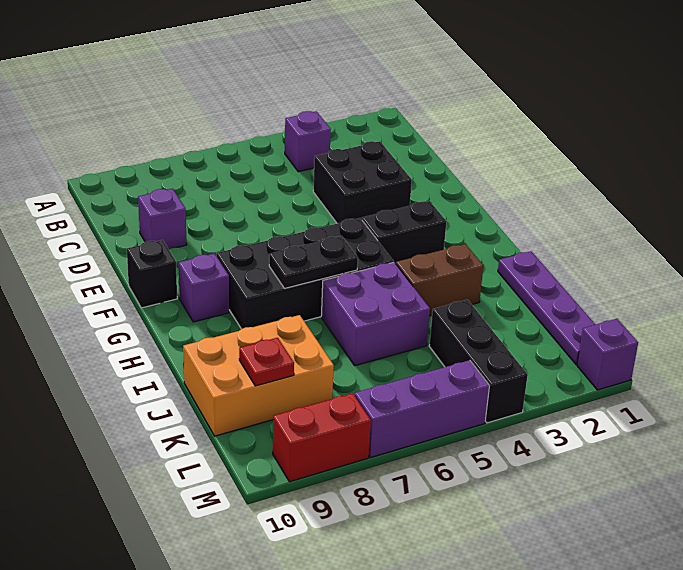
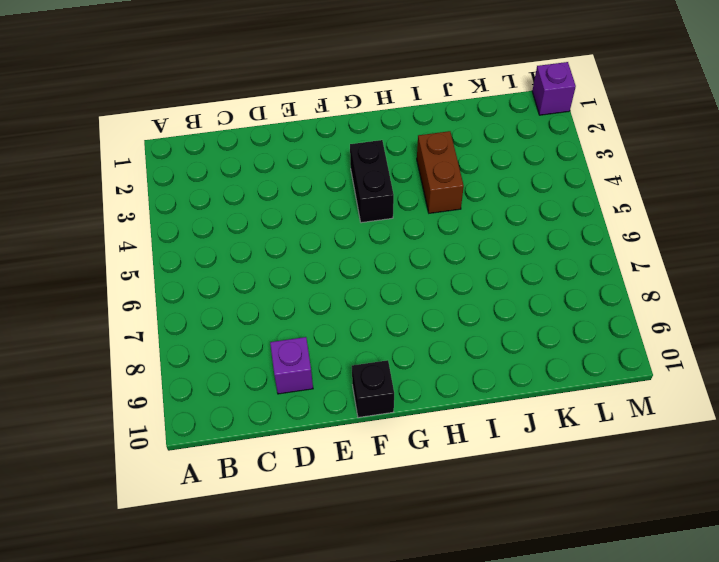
none -> purple brick B4 level 1
none -> black brick D3:E4 level 1
none -> black brick G5:H8 level 1

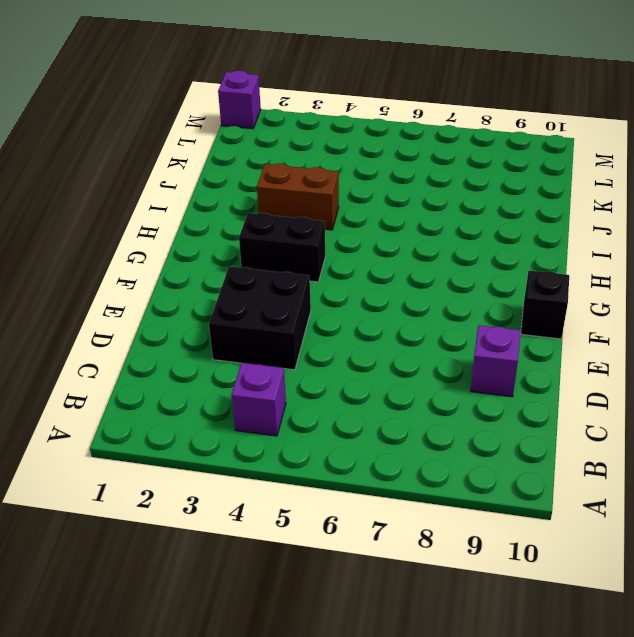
none -> black brick G5:H8 level 1
none -> purple brick G9 level 1
none -> purple plate I1:L1 level 1

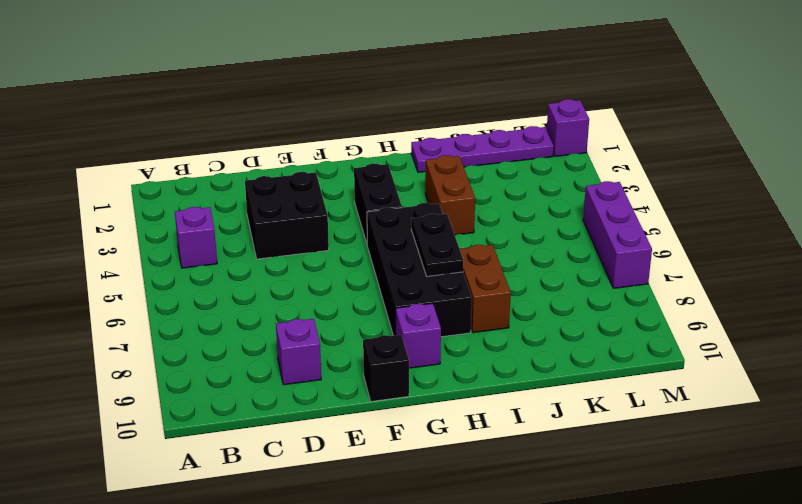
brown brick I7:I8 level 1 -> none
none -> purple brick I5:J6 level 1
none -> orange brick J8:K10 level 1
none -> black brick K4:M4 level 1

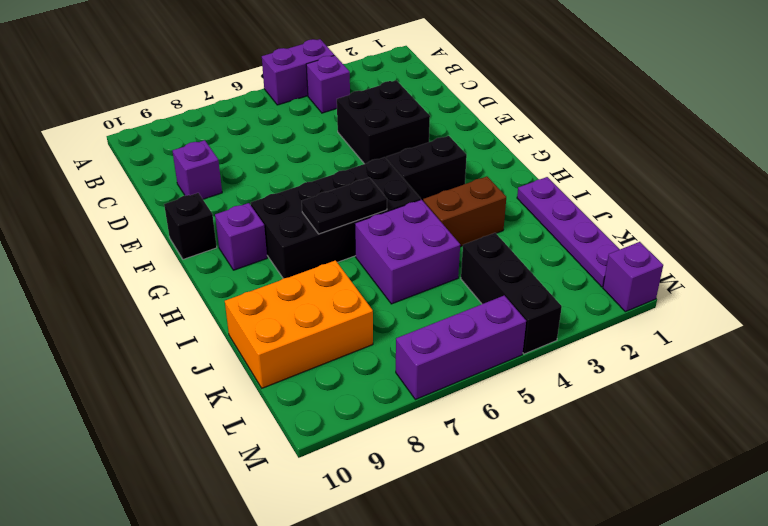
purple brick A4:A5 level 1 -> none
none -> red brick M8:M9 level 1
none -> red plate K9 level 2

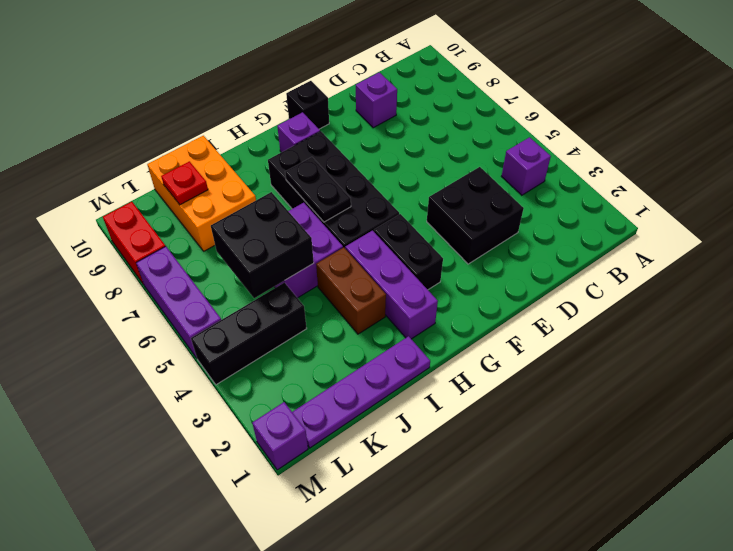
purple brick H2:H4 level 1 -> none
black brick J5:K6 level 2 -> none

